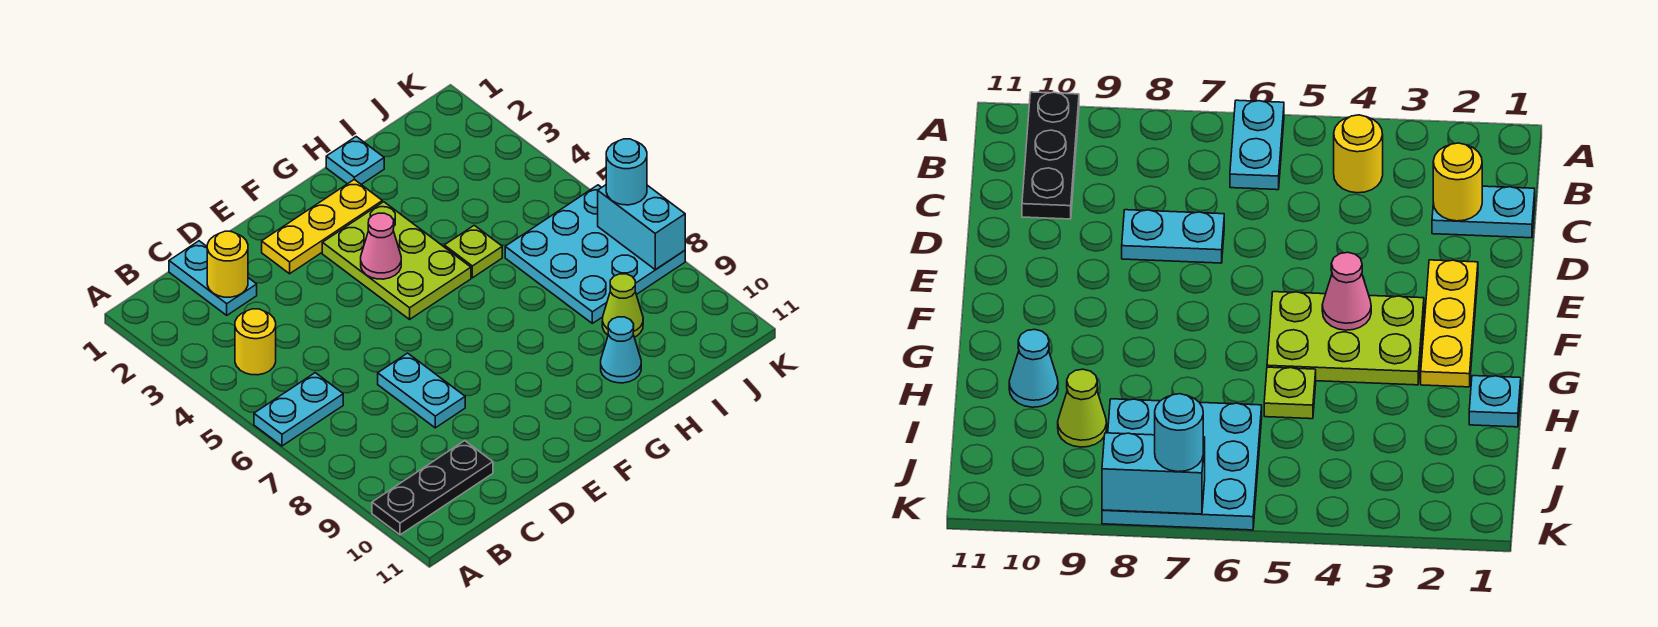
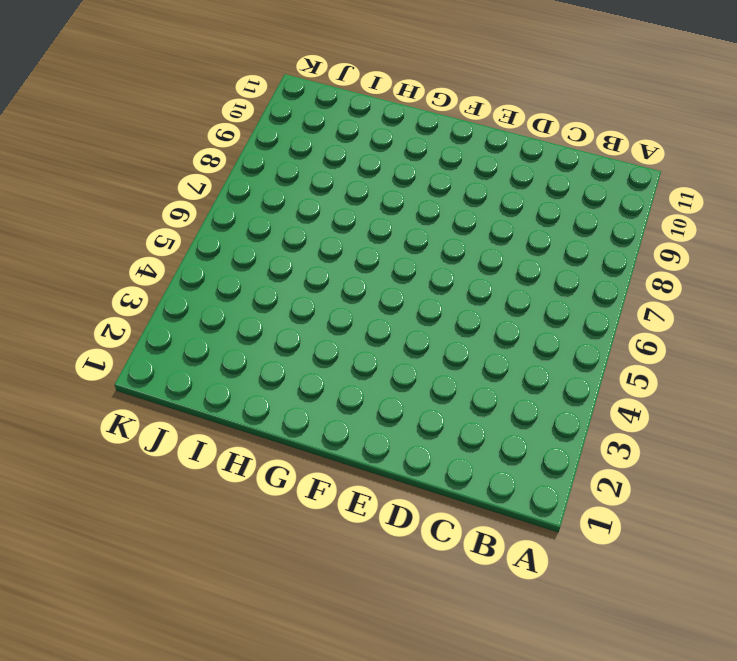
none -> cyan plate A6:B6 level 1
none -> black plate A10:C10 level 1
none -> yellow round brick B4 level 1

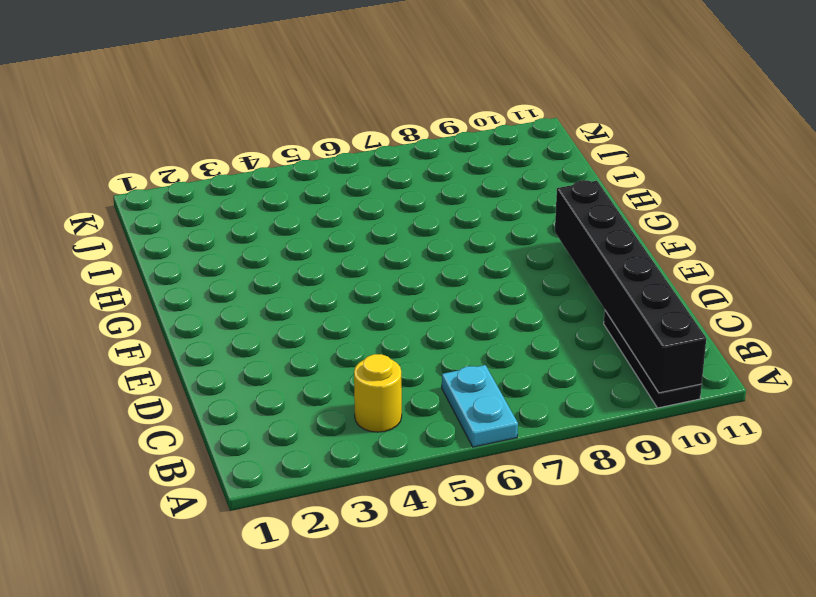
black brick A10:F10 level 2 -> none
none -> cyan plate C1:C2 level 1
none -> cyan plate D7:D8 level 1
none -> yellow plate E2:G2 level 1

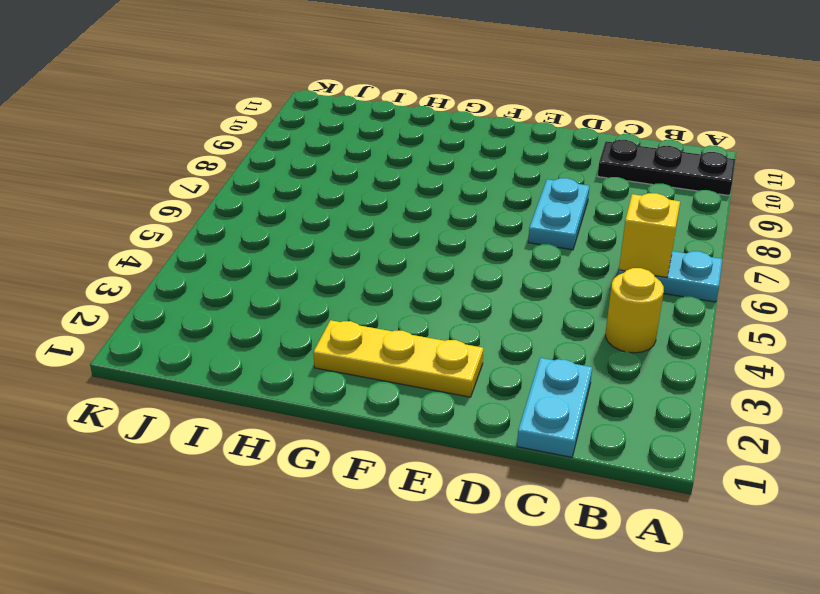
yellow brick B6 level 2 -> none
none -> lime plate F3:G5 level 1
none -> cyan plate H1 level 1
none -> lime plate H5 level 1

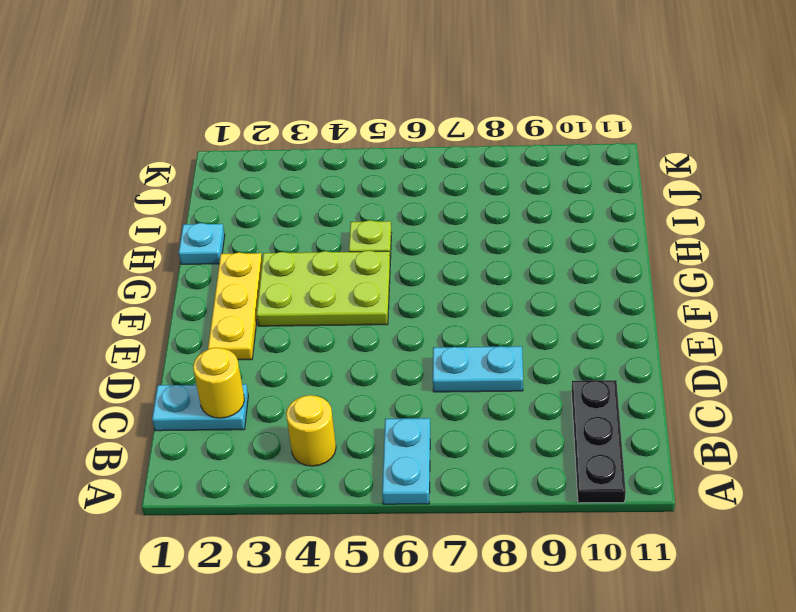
none -> cyan cone H10 level 1
none -> cyan plate I6:K8 level 1
none -> lime cone I9 level 1

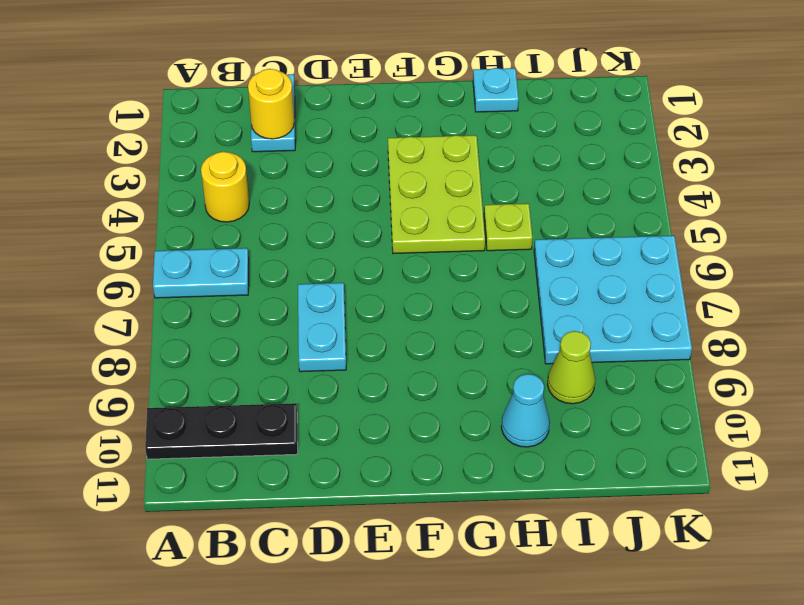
none -> yellow plate E2:G2 level 1
none -> pink cone F4 level 2
none -> cyan brick K7:K8 level 2

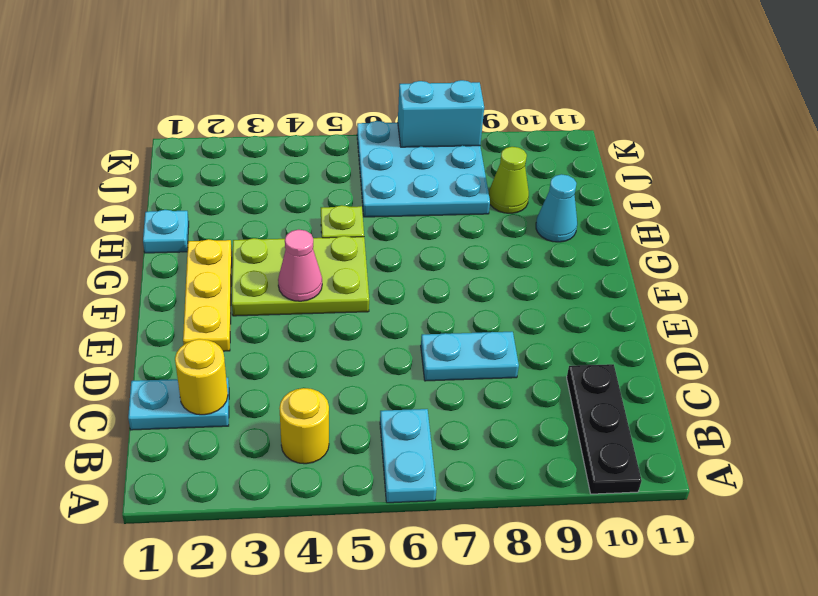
none -> cyan round brick K7 level 3

